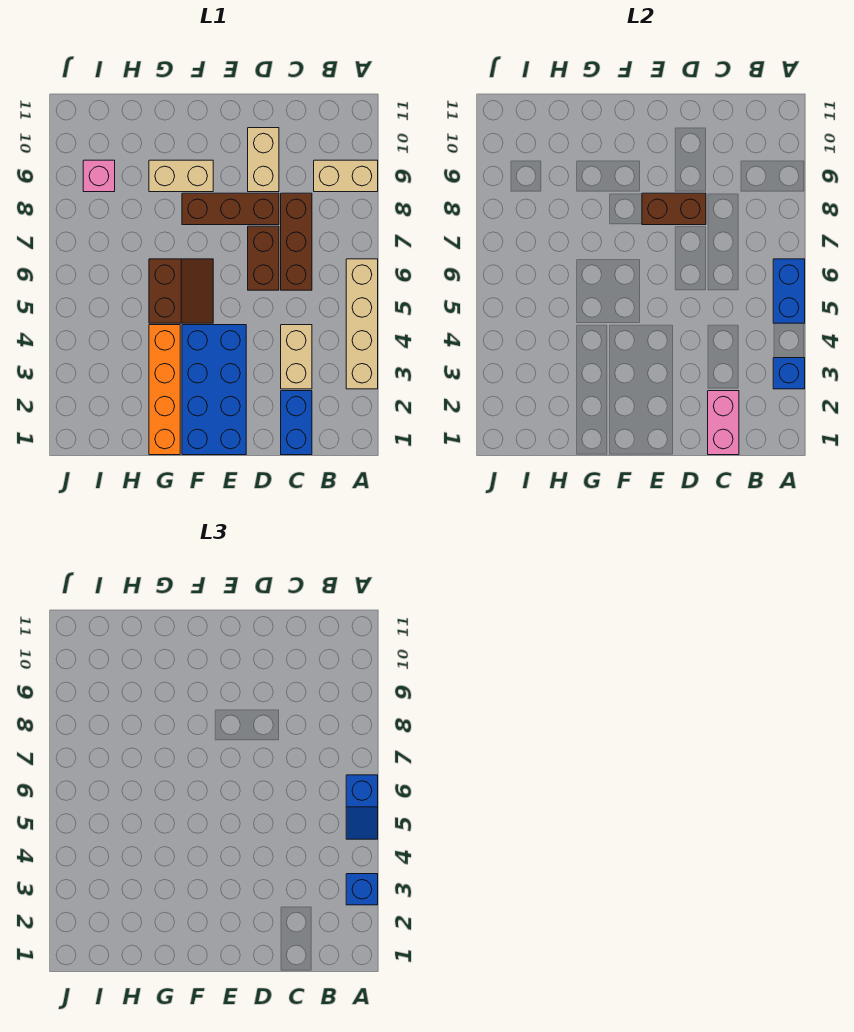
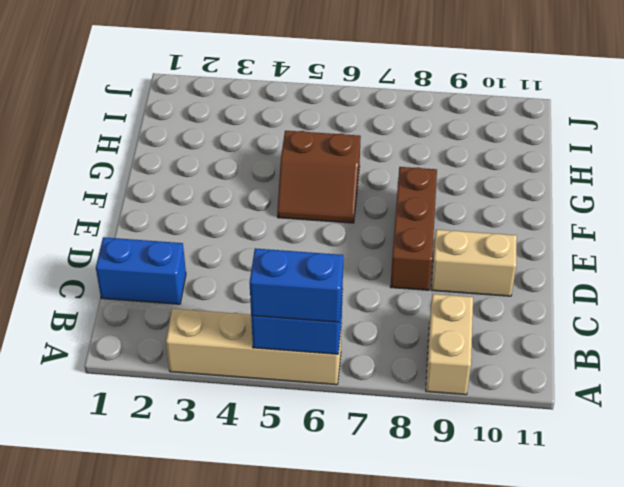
blue brick A5:A6 level 3 -> blue slope A5:A6 level 3 top 6
none -> tan brick C3:C4 level 1
none -> brown brick C6:C8 level 1
none -> brown brick D6:D7 level 1

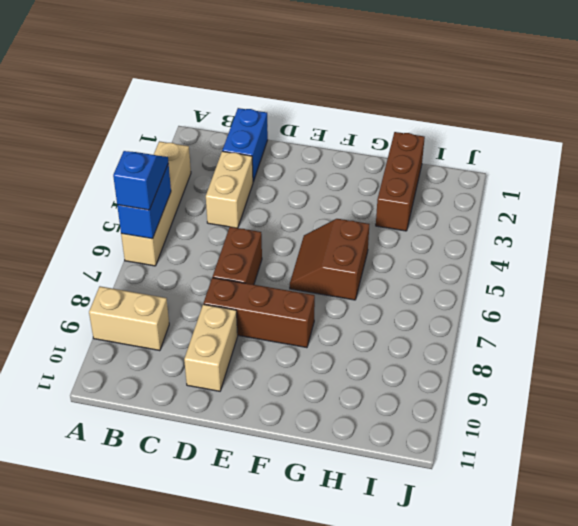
brown brick H1:H3 level 1 -> brown brick C6:C8 level 1
none -> blue brick E1:F4 level 1
none -> tan brick F9:G9 level 1
none -> orange brick G1:G4 level 1

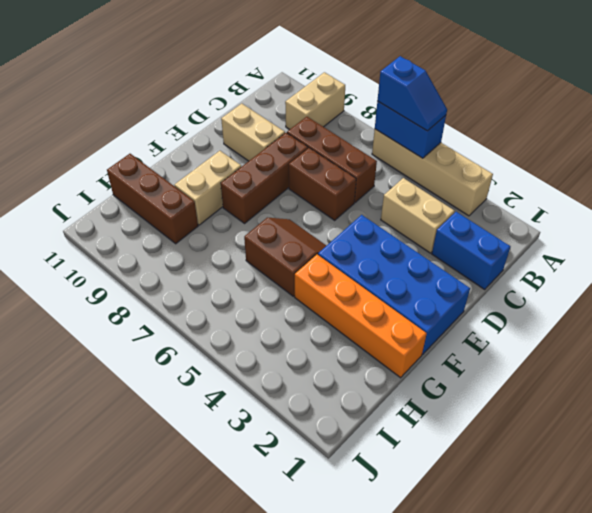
brown brick H9:H11 level 1 -> none
none -> pink brick I9 level 1
none -> blue brick A3 level 2
none -> pink brick C1:C2 level 2

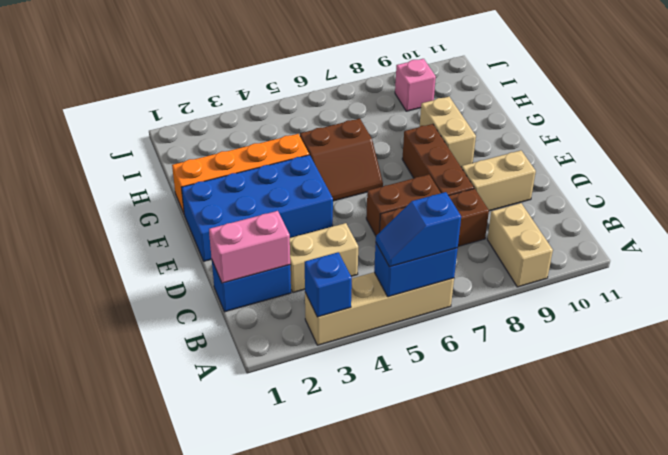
none -> brown brick D8:E8 level 2
none -> blue brick A3 level 3

